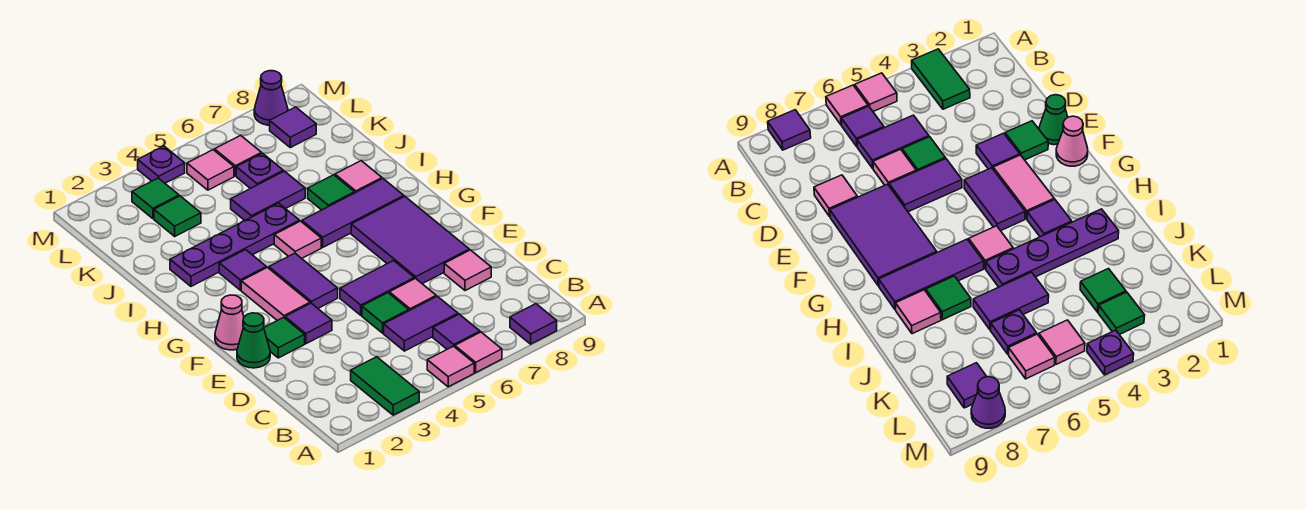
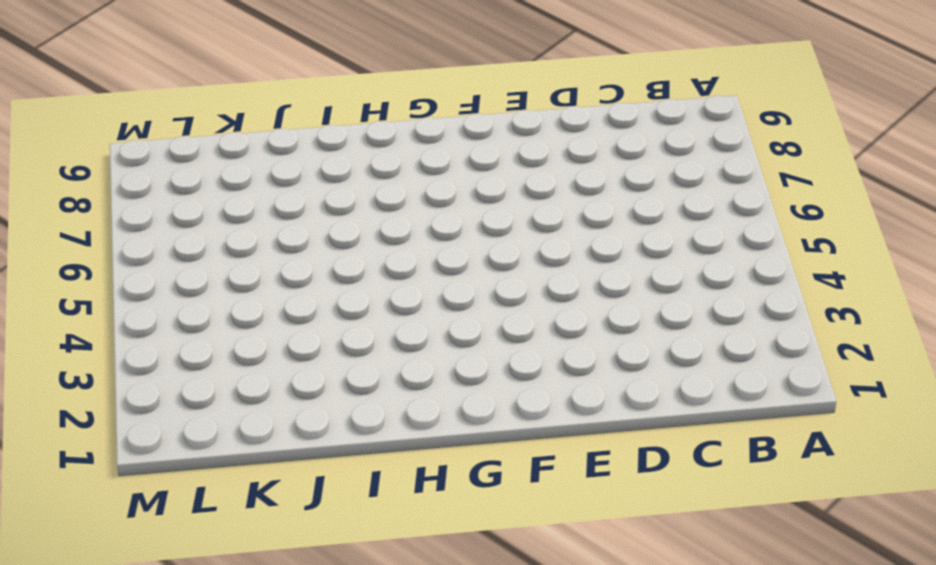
none -> green tile A3:B3 level 1
none -> pink tile A5 level 1
none -> pink tile A6 level 1
none -> purple tile A8 level 1

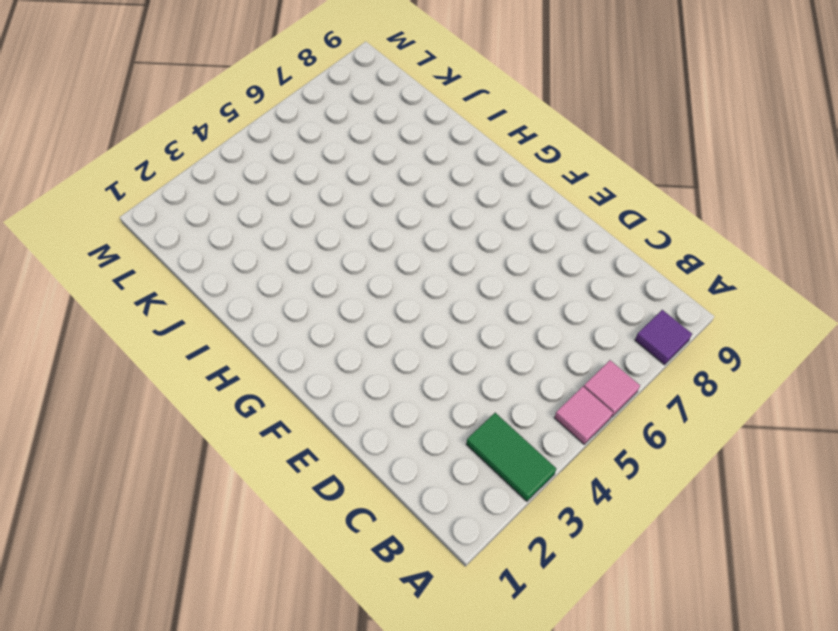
none -> purple tile B6 level 1
none -> purple tile C5:C6 level 1
none -> green tile D5 level 1
none -> pink tile D6 level 1

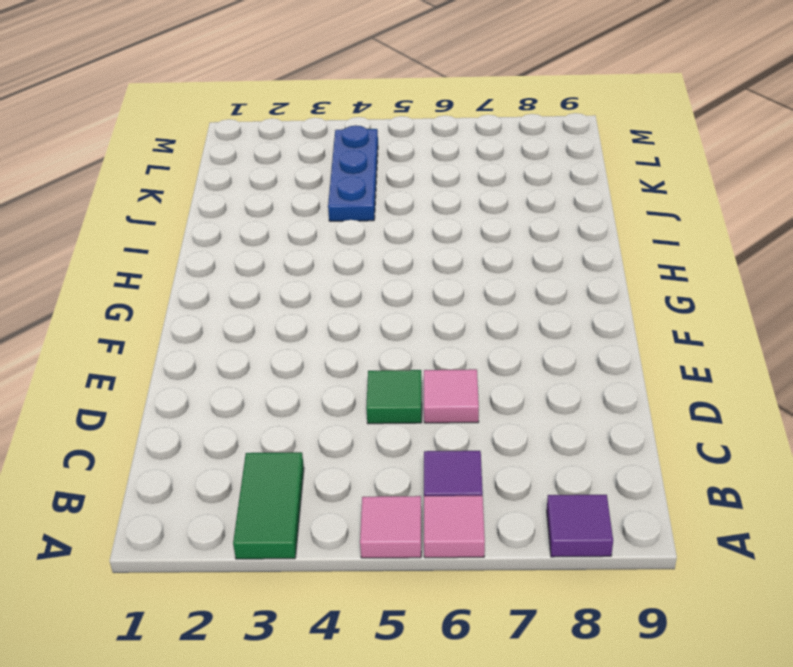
blue plate J4:L4 level 1 -> none
none -> purple tile C5:C6 level 1
none -> pink tile D8 level 1
none -> green cone E1 level 1
none -> green tile E2 level 1

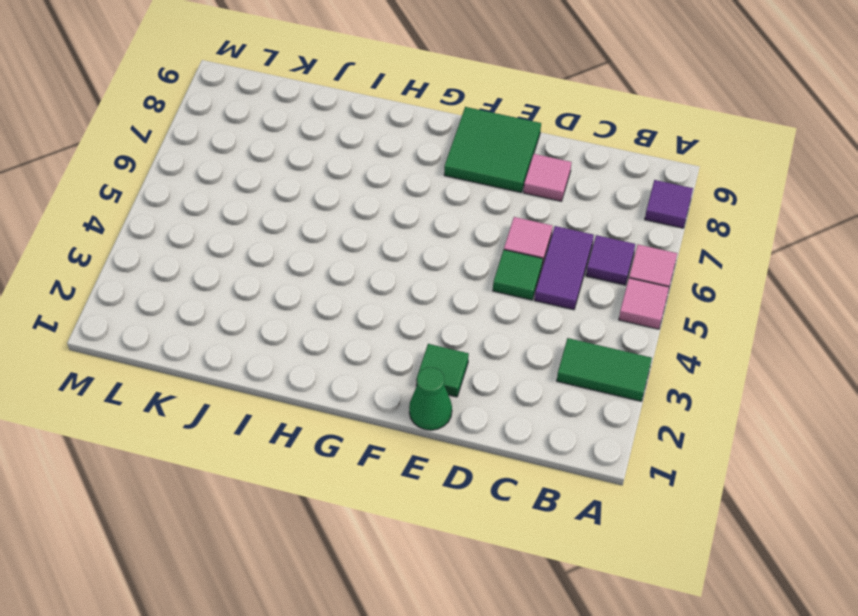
green tile E8:F9 level 1 -> purple tile E7:G8 level 1
none -> purple tile E3 level 1
none -> purple tile E5:E6 level 1
none -> pink cone F1 level 1
none -> pink tile F3:G3 level 1

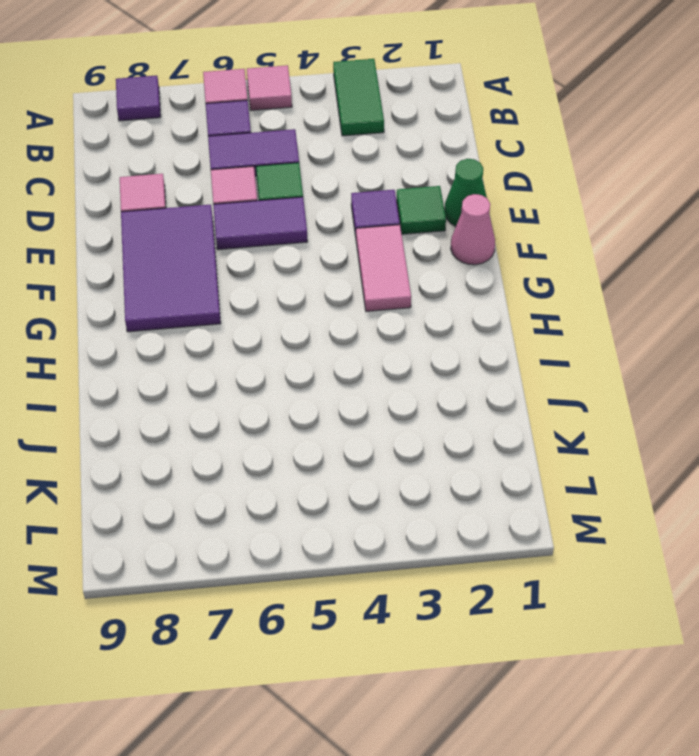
none -> purple tile F4:G4 level 1
none -> purple tile H3 level 1
none -> pink tile H5 level 1
none -> purple tile H6:H8 level 1

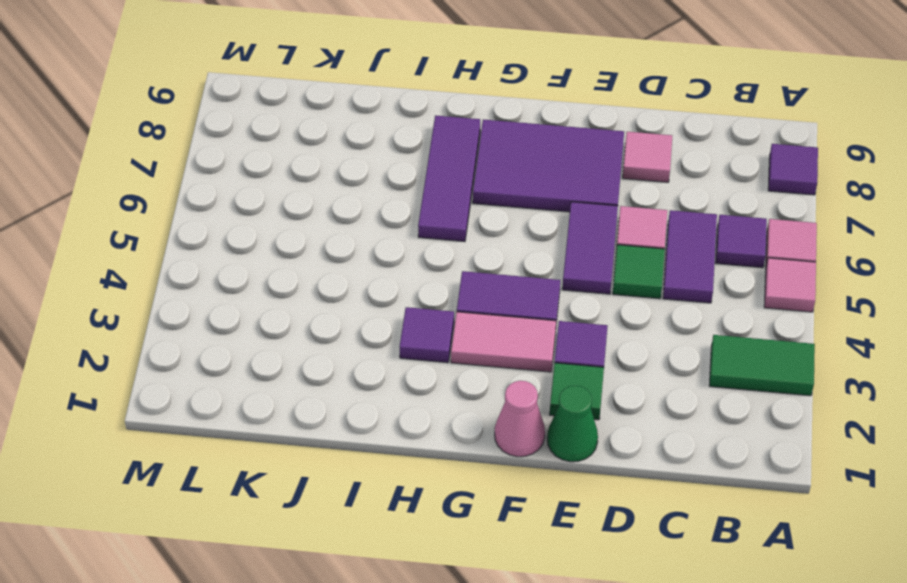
none -> pink tile H5 level 1
none -> purple plate I2:I5 level 1
none -> green tile I7 level 1
none -> pink tile I8 level 1

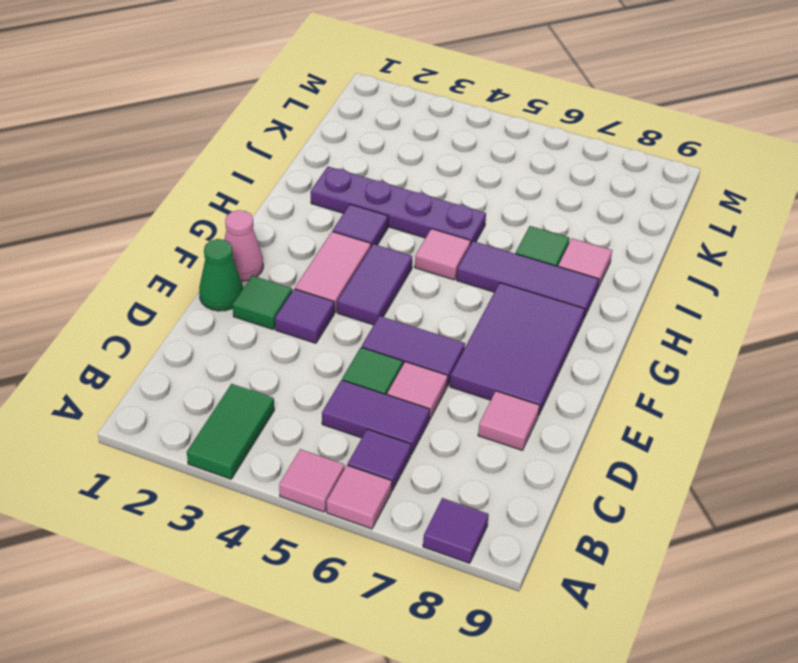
none -> purple tile J5:J6 level 1
none -> green tile K3 level 1
none -> purple plate K6 level 1
none -> green tile L3 level 1

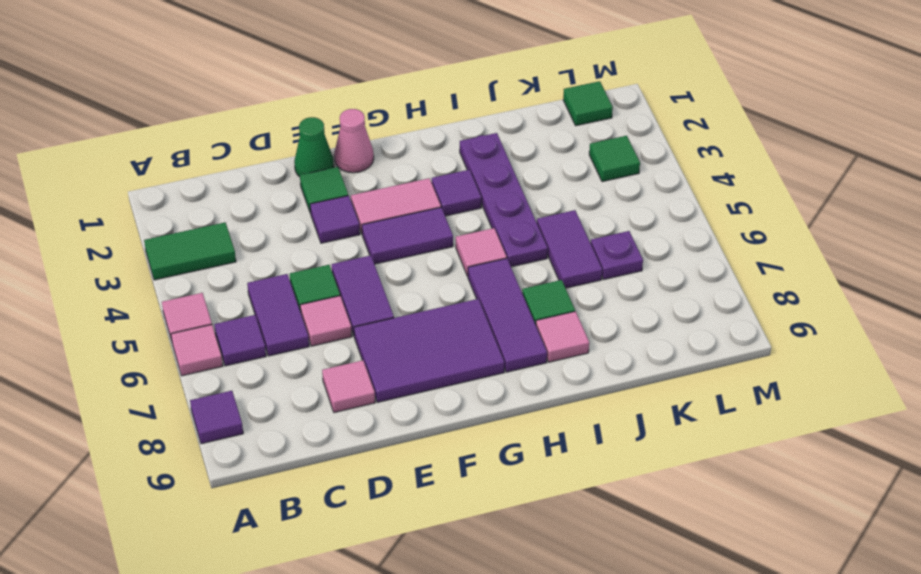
green tile L1 level 1 -> green tile K3 level 1
none -> pink tile L5 level 1
none -> pink tile L6 level 1
none -> purple tile L8 level 1
none -> purple plate M4 level 1

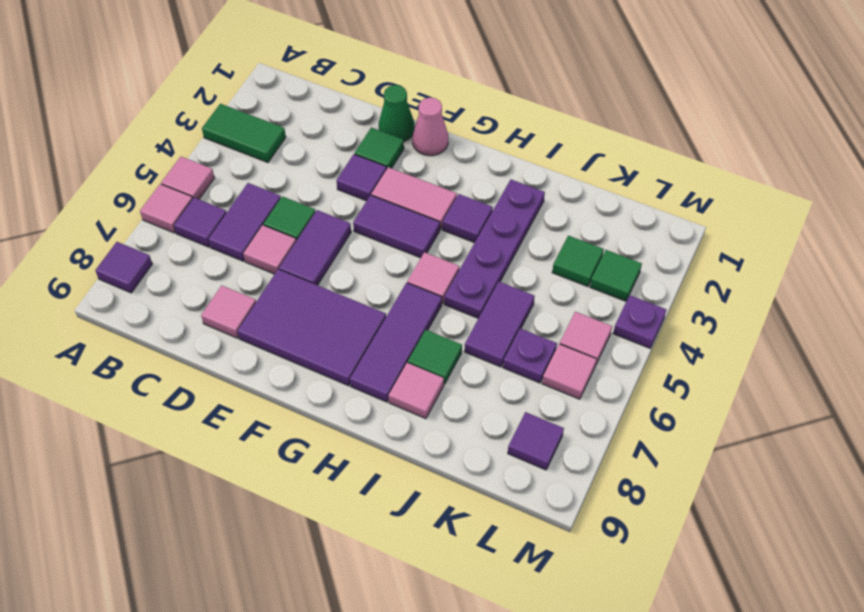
none -> purple cone M8 level 1

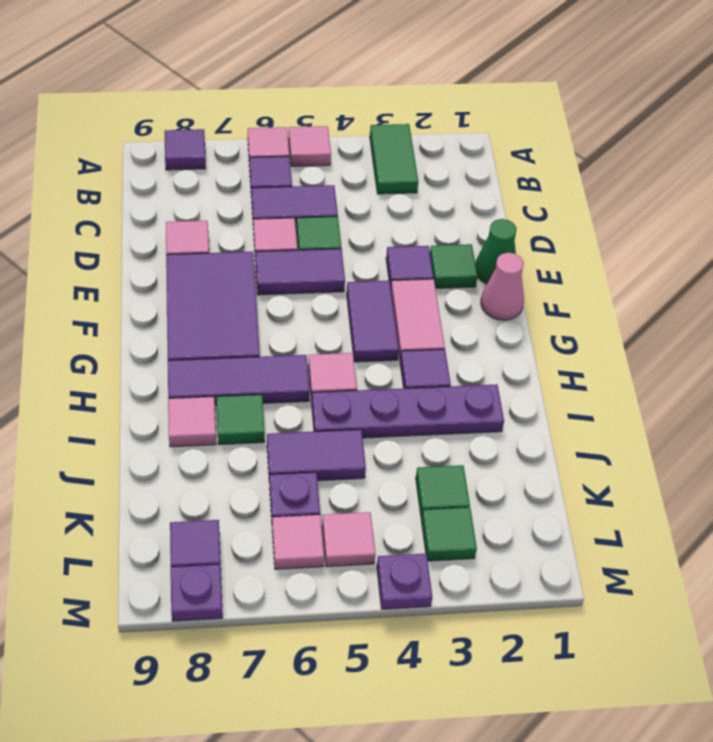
purple plate M8 level 1 -> purple cone M8 level 1

